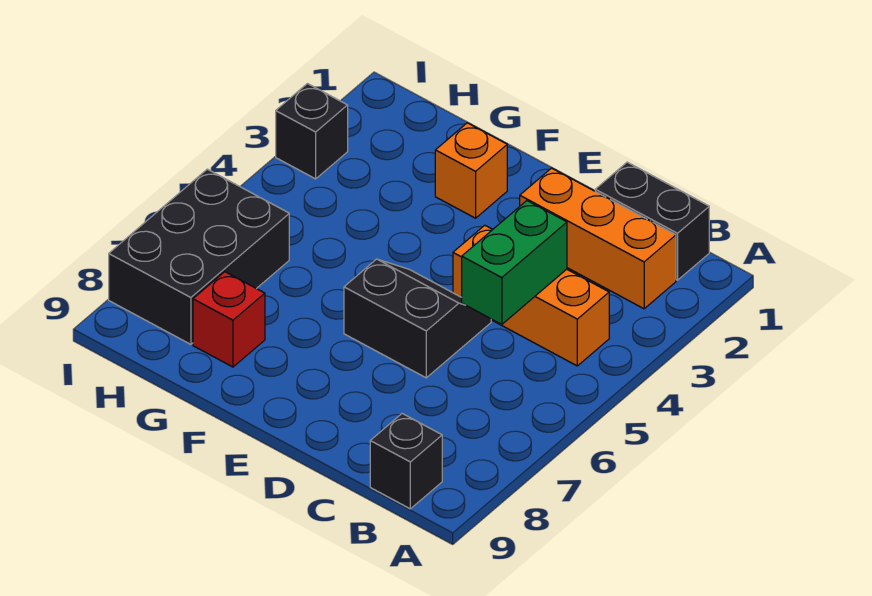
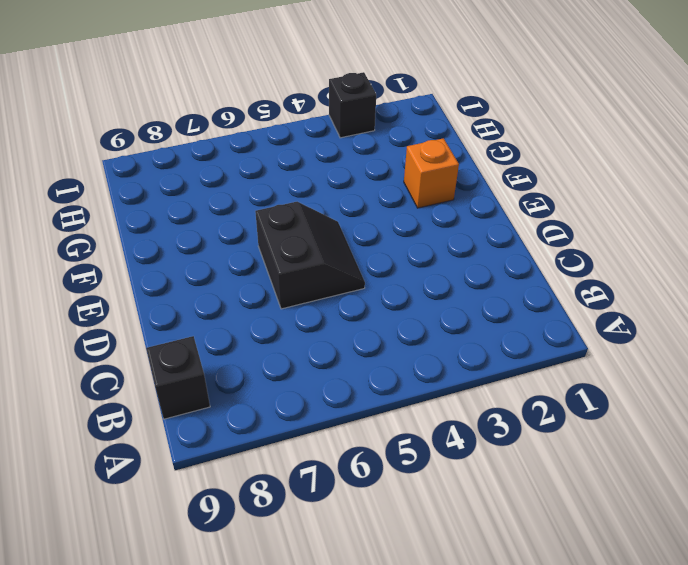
none -> black brick B1:C1 level 1
none -> orange brick B2:D2 level 1

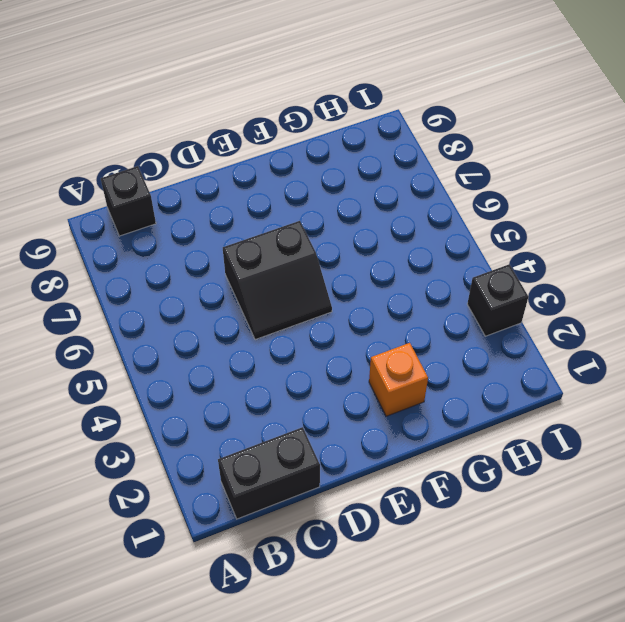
none -> orange brick B2:D2 level 1
none -> orange brick B4:D4 level 1

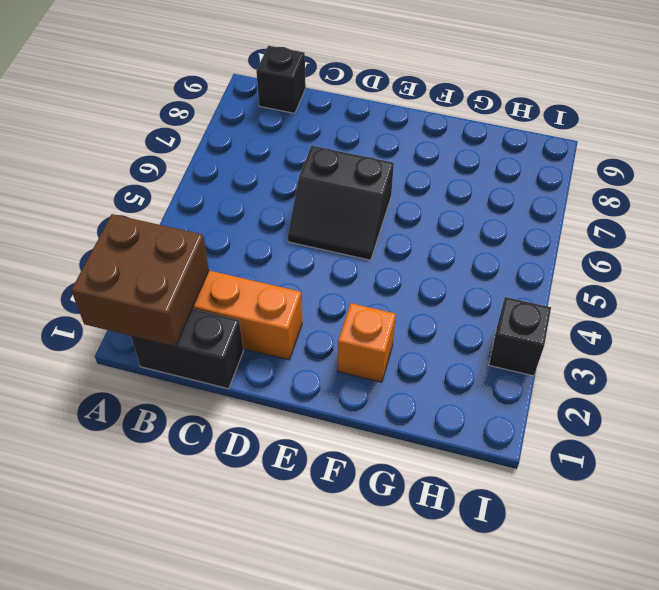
brown brick A1:B2 level 2 -> none
none -> orange brick B4:D4 level 1
none -> red brick G8 level 1

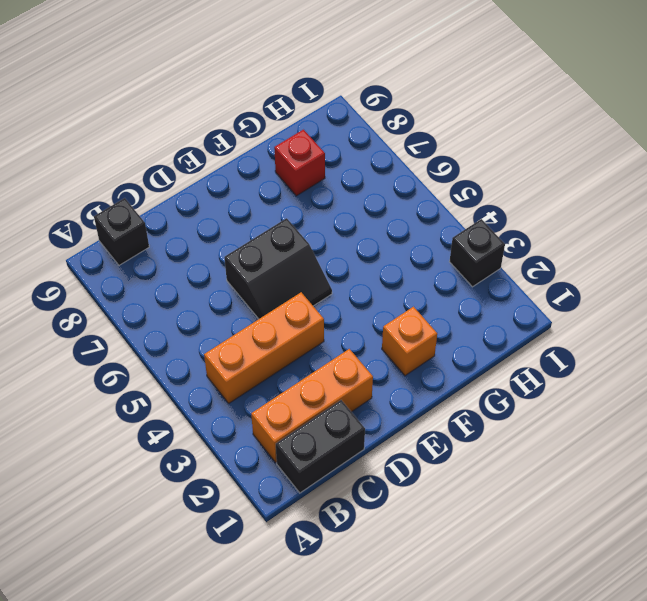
none -> black brick H6:I8 level 1
none -> green brick C4:C5 level 2

